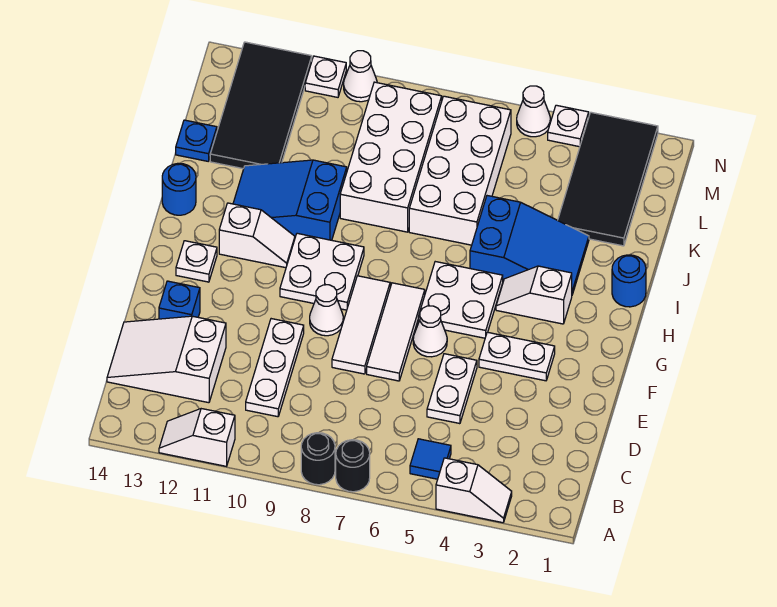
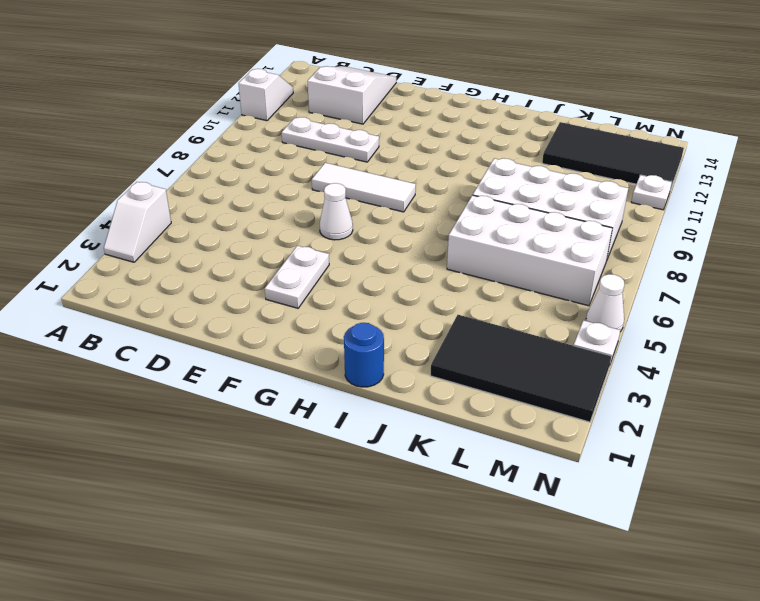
none -> black round brick A7 level 1
none -> black round brick A8 level 1
none -> blue tile B5 level 1
none -> white plate D5:E5 level 1

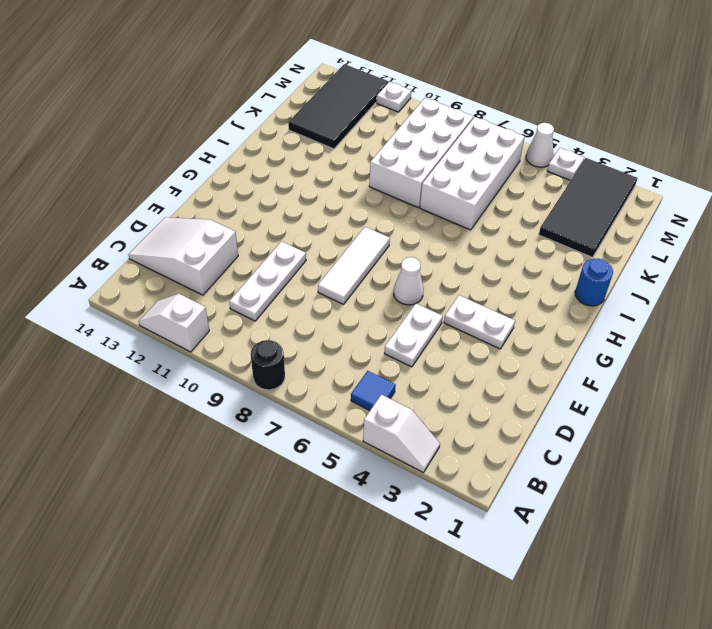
none -> black round brick A7 level 1
none -> white tile E7:G7 level 1
none -> blue brick E13 level 1
none -> white cone F9 level 1

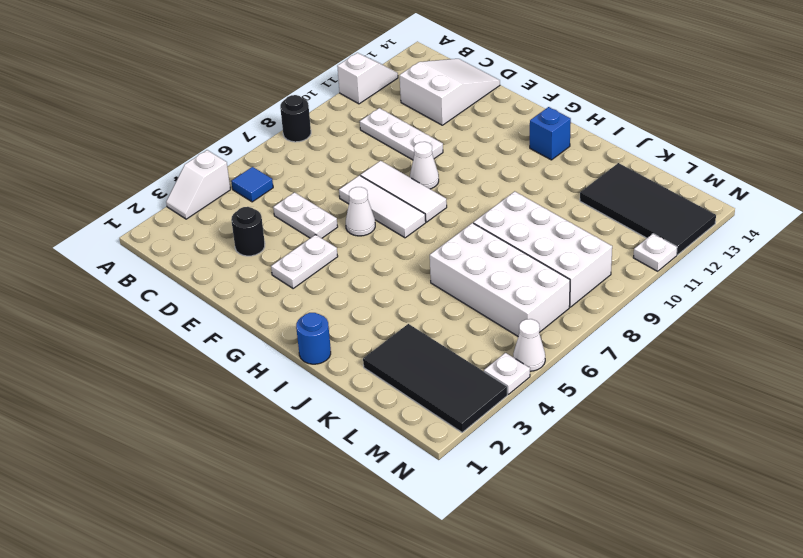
black round brick D3 level 1 -> black round brick A7 level 1
blue brick H13 level 1 -> blue brick E13 level 1
none -> white plate G5:H6 level 1
none -> white plate G9:H10 level 1
none -> white plate G13 level 1
none -> white slope H3:H4 level 1 top 3

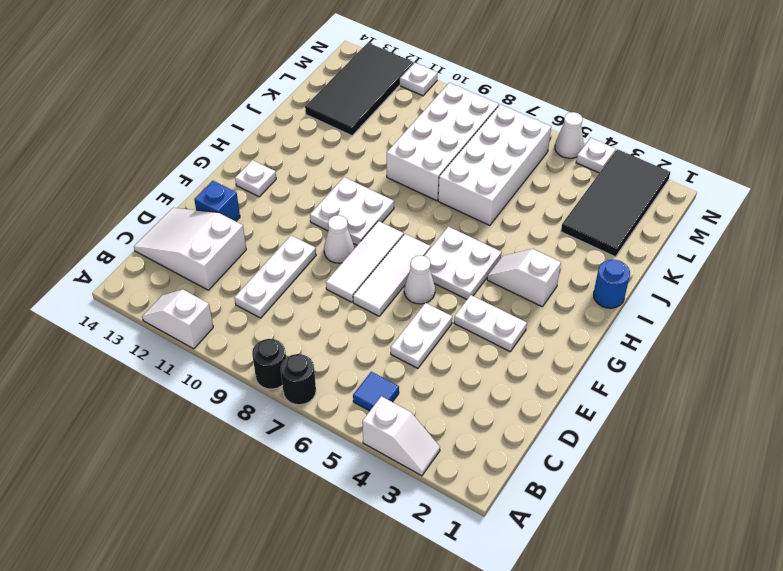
none -> white slope H11:H12 level 1 top 12
none -> blue slope I3:J5 level 1 top 5
none -> blue slope I10:J12 level 1 top 10
none -> blue round brick I14 level 1

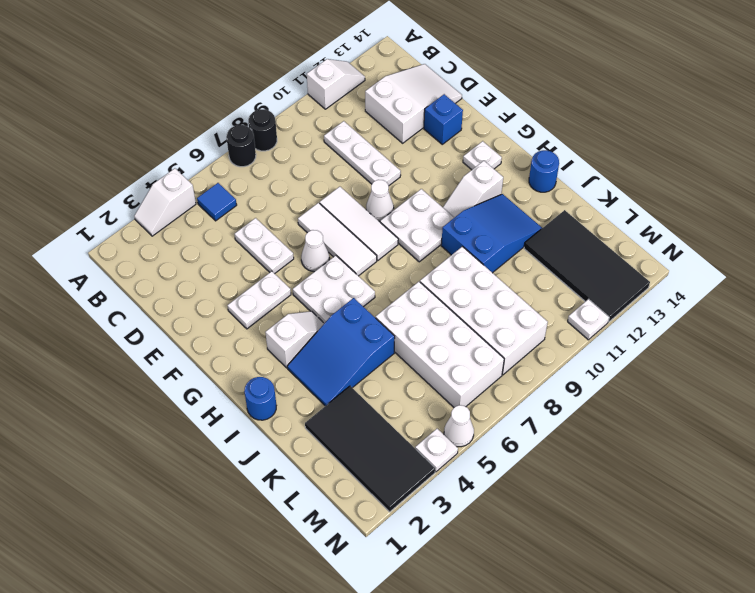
none -> blue plate K14 level 1
none -> white cone N10 level 1

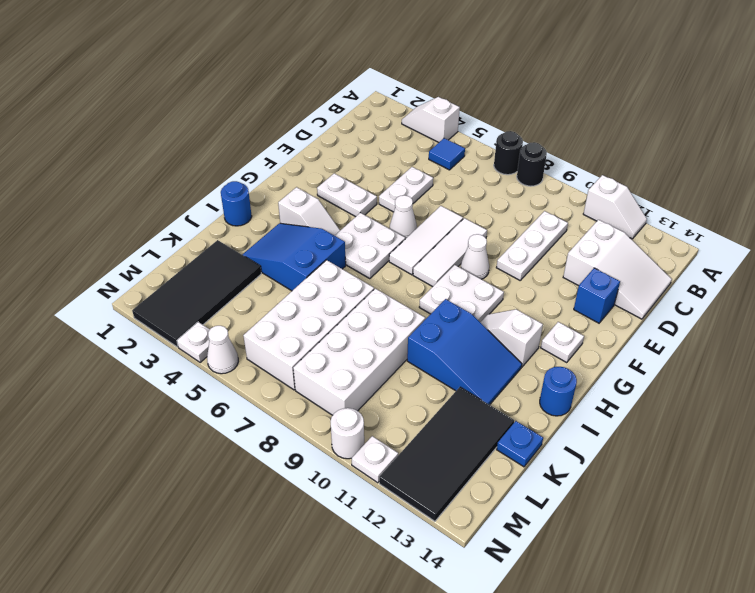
white round brick N10 level 1 -> white cone N10 level 1

